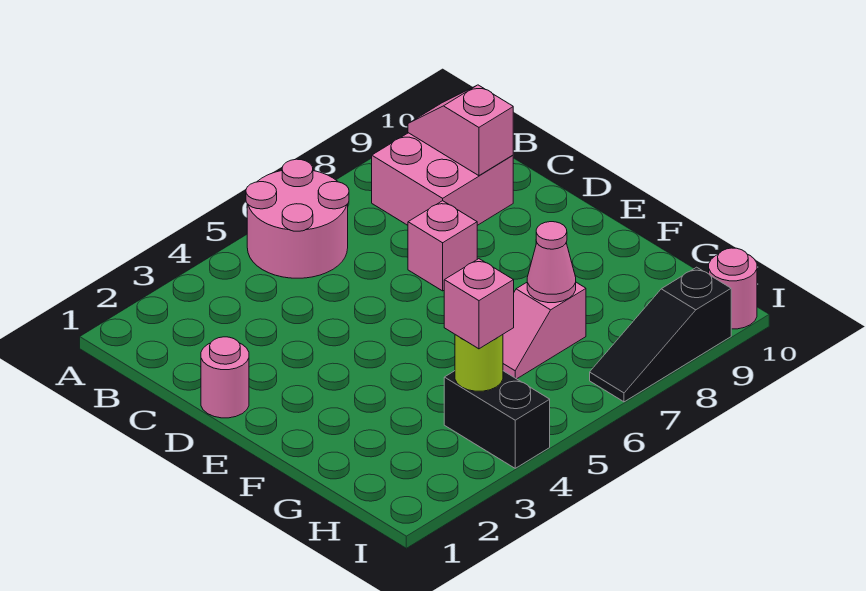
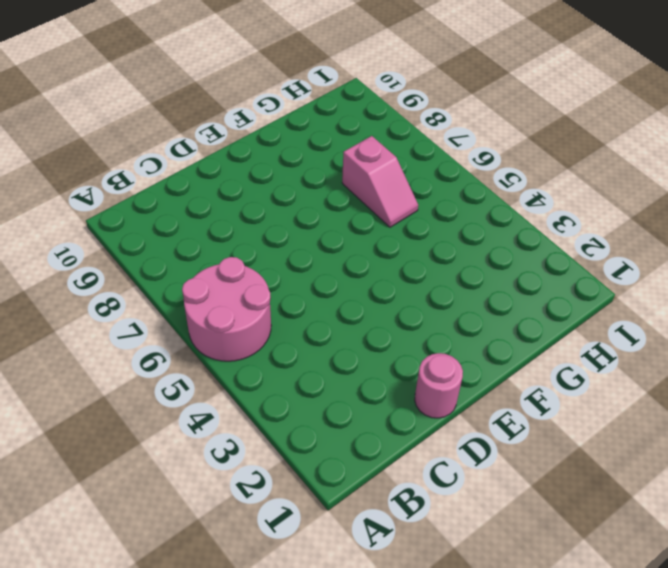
none -> pink brick B8:C9 level 1
none -> pink brick D7 level 1
none -> black brick H4:I4 level 1

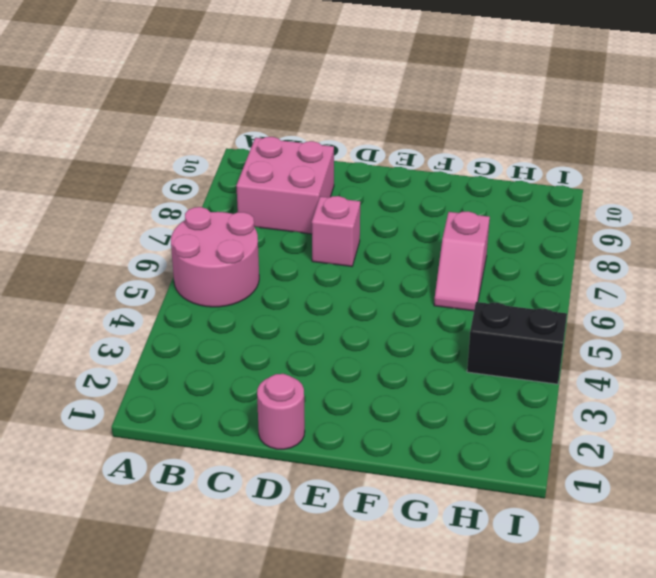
none -> black slope I7:I9 level 1 top 9
none -> pink round brick I10 level 1
none -> pink slope B9:C9 level 2 top C

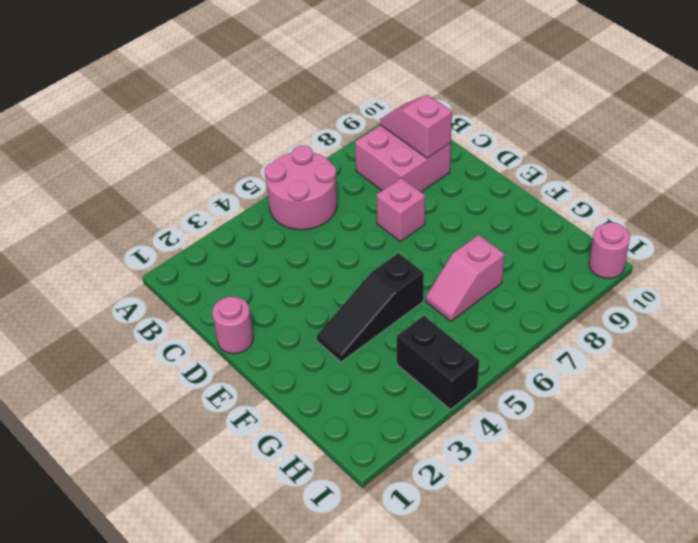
black slope F3:F5 level 1 top 5 -> black slope I7:I9 level 1 top 9
none -> pink cone G7 level 2
none -> lime round brick H4 level 2
none -> pink brick H4 level 3

